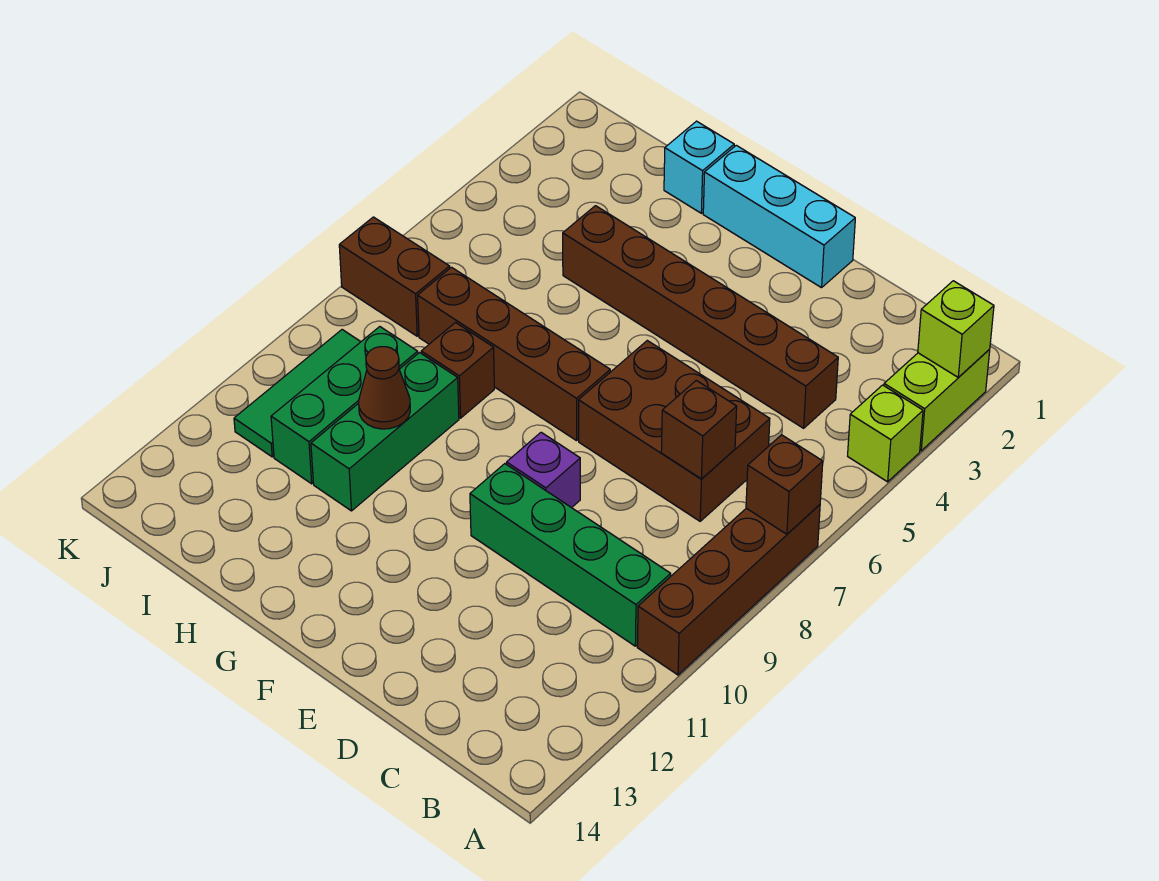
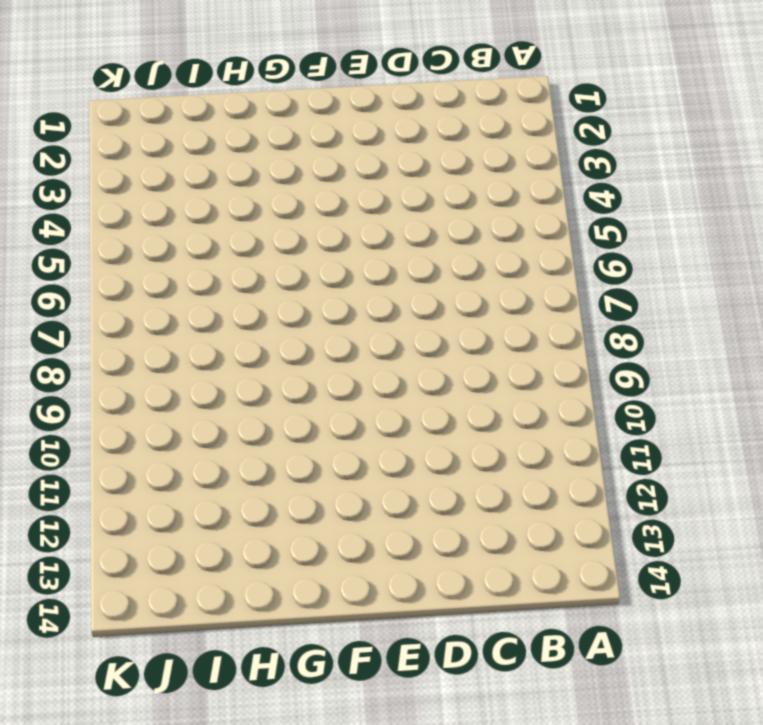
none -> lime brick A2:A3 level 1
none -> lime brick A4 level 1
none -> brown brick A7:A10 level 1

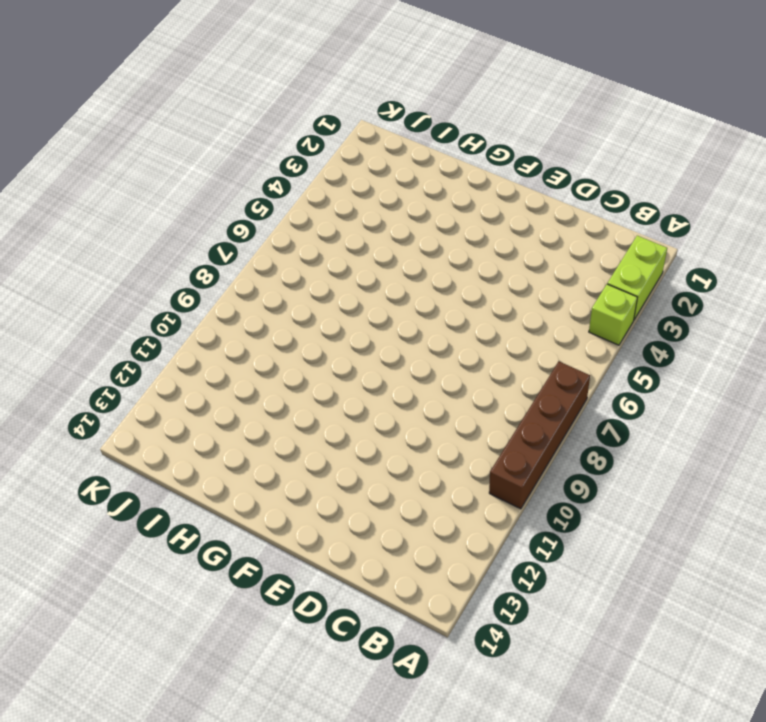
none -> green brick B10:E10 level 1
none -> brown brick C4:H4 level 1
none -> brown brick C6:E7 level 1

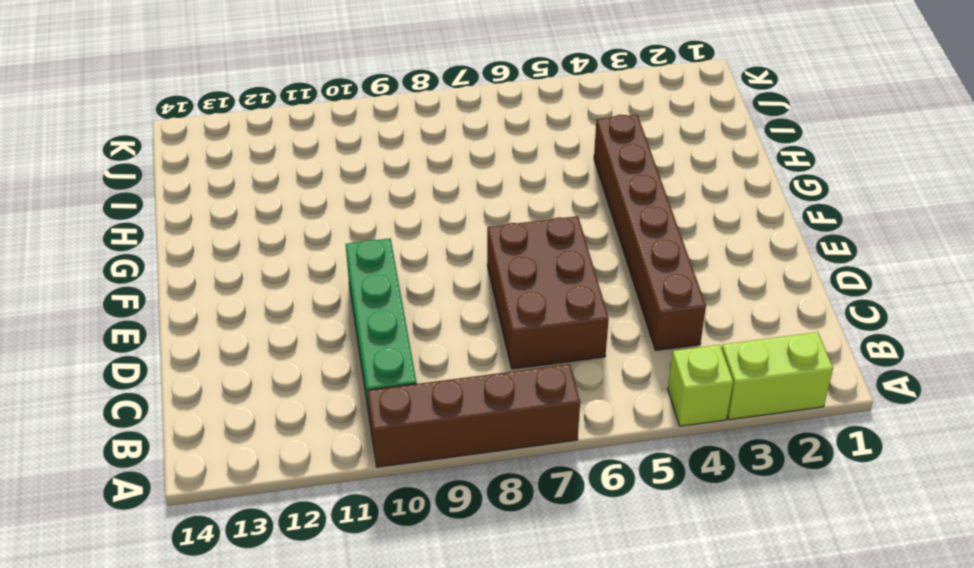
none -> cyan brick E1:G1 level 1
none -> purple brick E9 level 1
none -> brown brick F7:I7 level 1

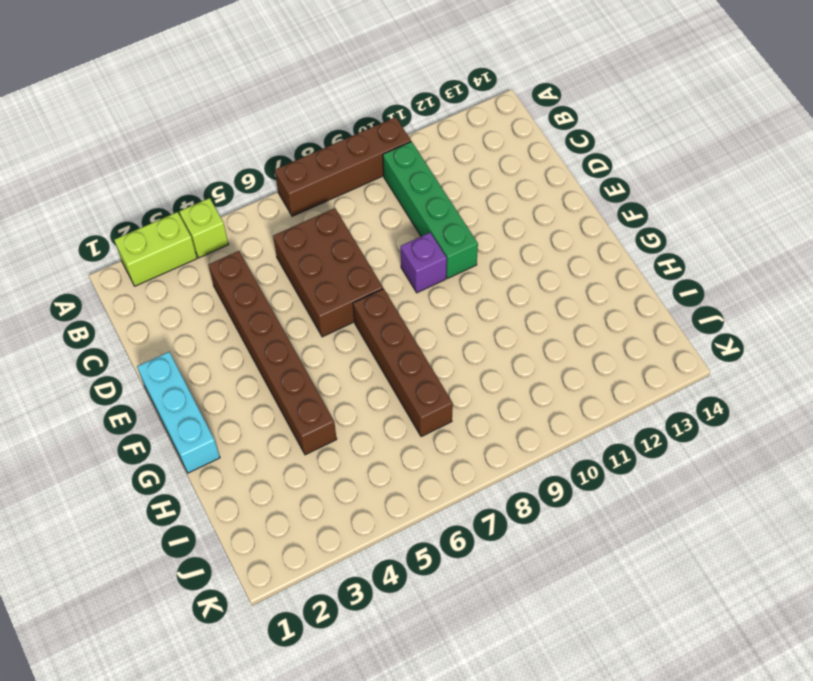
none -> cyan brick H1 level 1
none -> brown brick H8 level 1
none -> green brick H9:H11 level 1

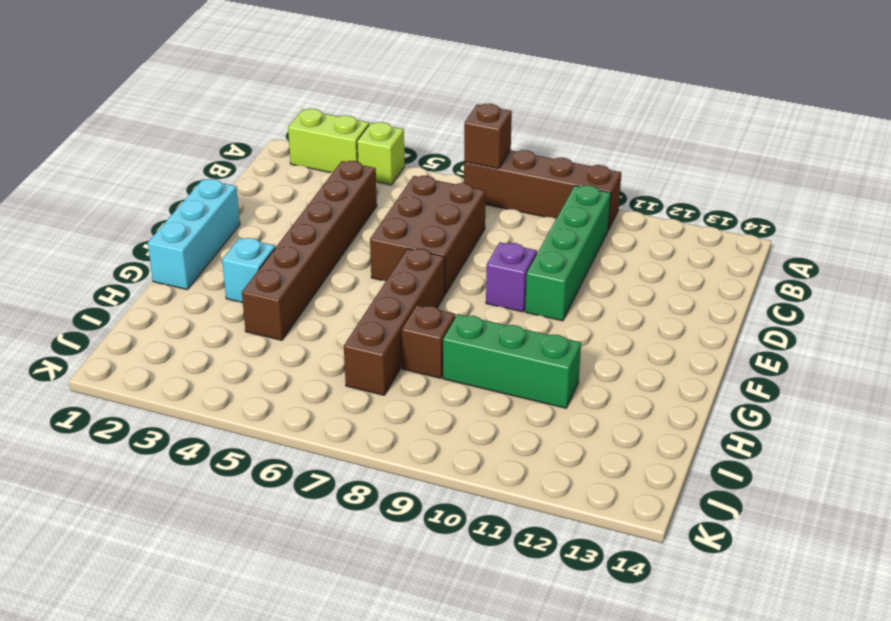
cyan brick G3 level 1 -> cyan brick H1 level 1
none -> green brick I9:I11 level 1
none -> brown brick J7:K7 level 1
none -> green tile J9:J11 level 1

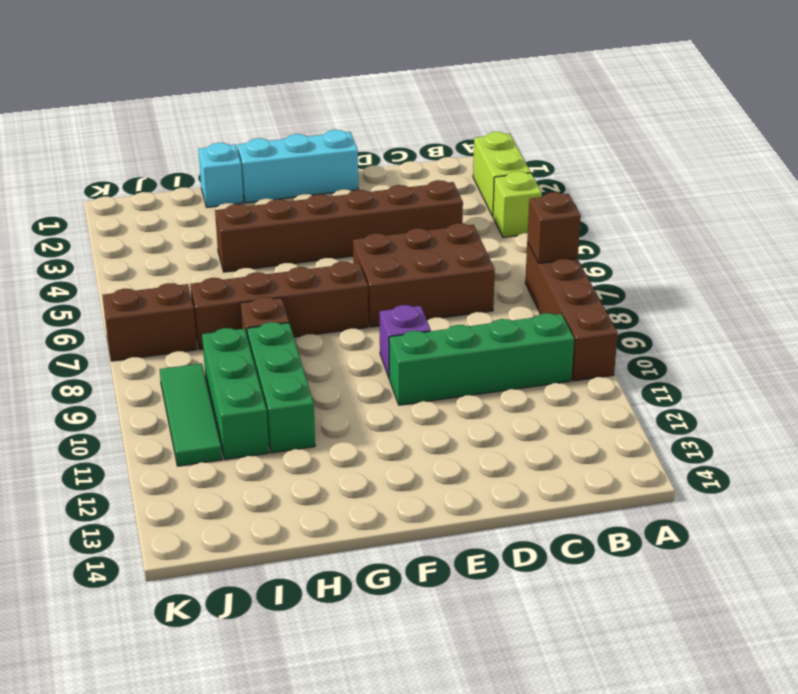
none -> lime brick A2 level 2
none -> brown brick C7 level 2
none -> brown cone H10 level 2

